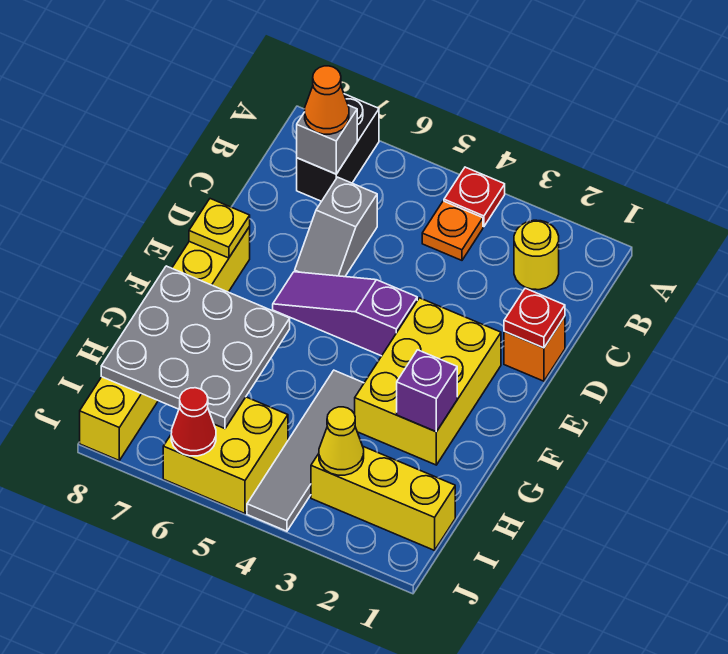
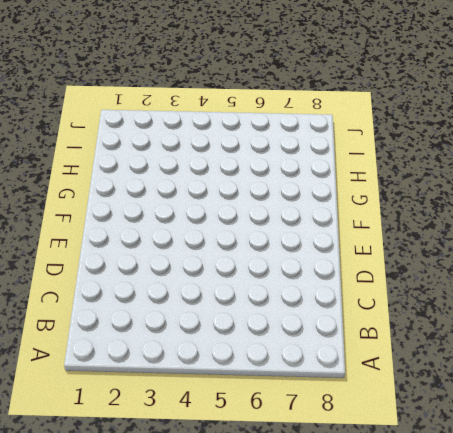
none -> red plate A4 level 1
none -> black brick A7:B7 level 1
none -> yellow round brick B2 level 1

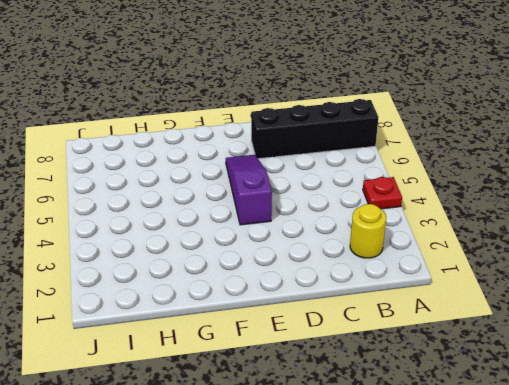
black brick A7:D7 level 1 -> black brick A7:B7 level 1
none -> orange plate B4 level 1
none -> grey slope C6:D6 level 1 top C
none -> orange brick D1 level 1

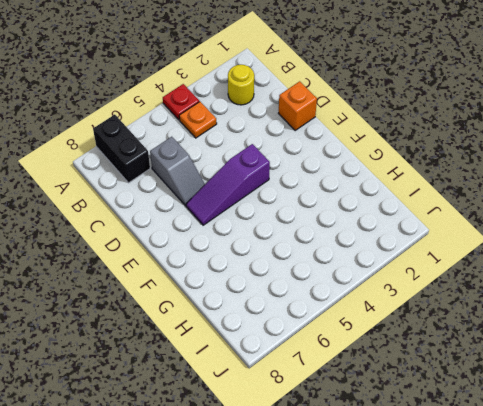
none -> yellow brick E2:G3 level 1
none -> yellow brick E8:J8 level 1
none -> grey tile G4:J4 level 1

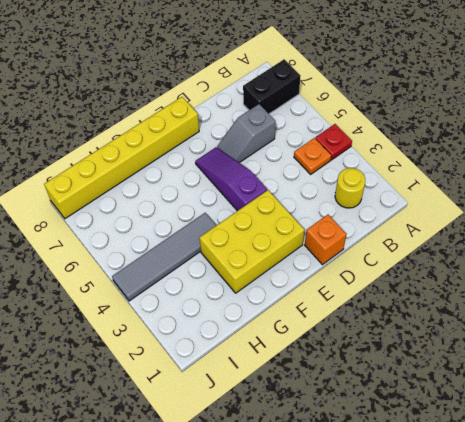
none -> yellow brick I1:I3 level 1
none -> yellow brick I5:J6 level 1
none -> grey brick B7 level 2

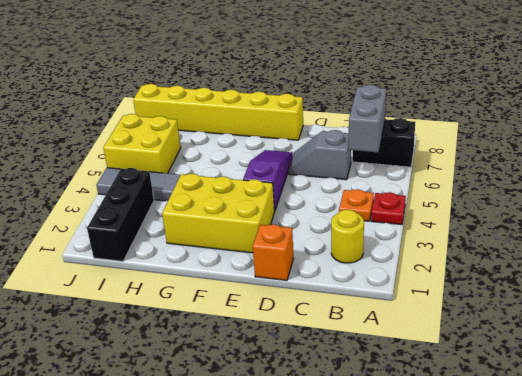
grey brick B6:B7 level 2 -> grey brick B7 level 2
black brick I1:I3 level 1 -> yellow brick I1:I3 level 1
none -> red plate D1 level 2
none -> yellow plate E8 level 2
none -> purple brick G2 level 2

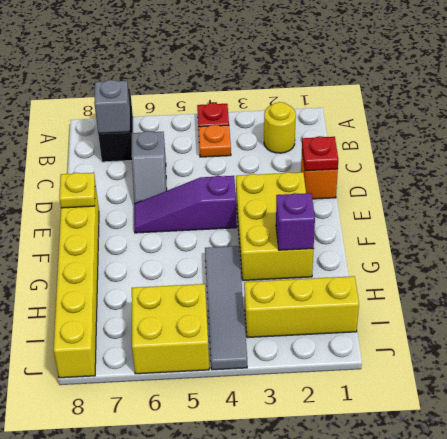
none -> grey plate G6:I8 level 2
none -> yellow cone I3 level 2
none -> red cone J6 level 2

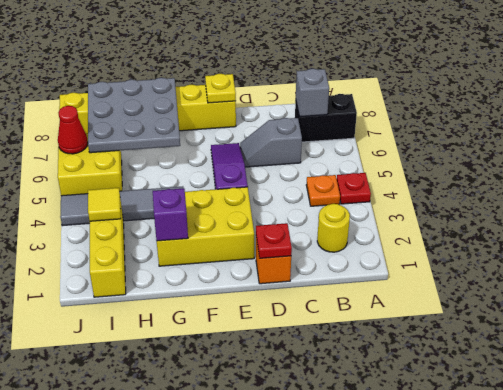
yellow tile I3 level 2 -> yellow cone I3 level 2
none -> orange cone B7 level 3

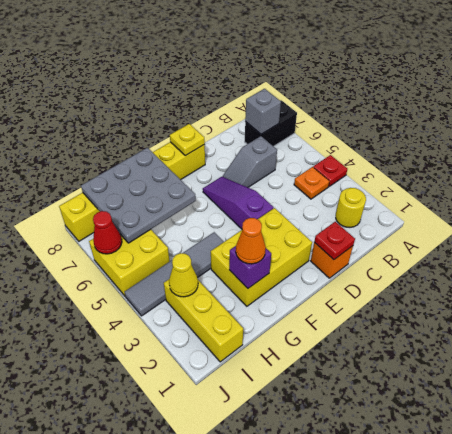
orange cone G2 level 3 -> orange cone B7 level 3

